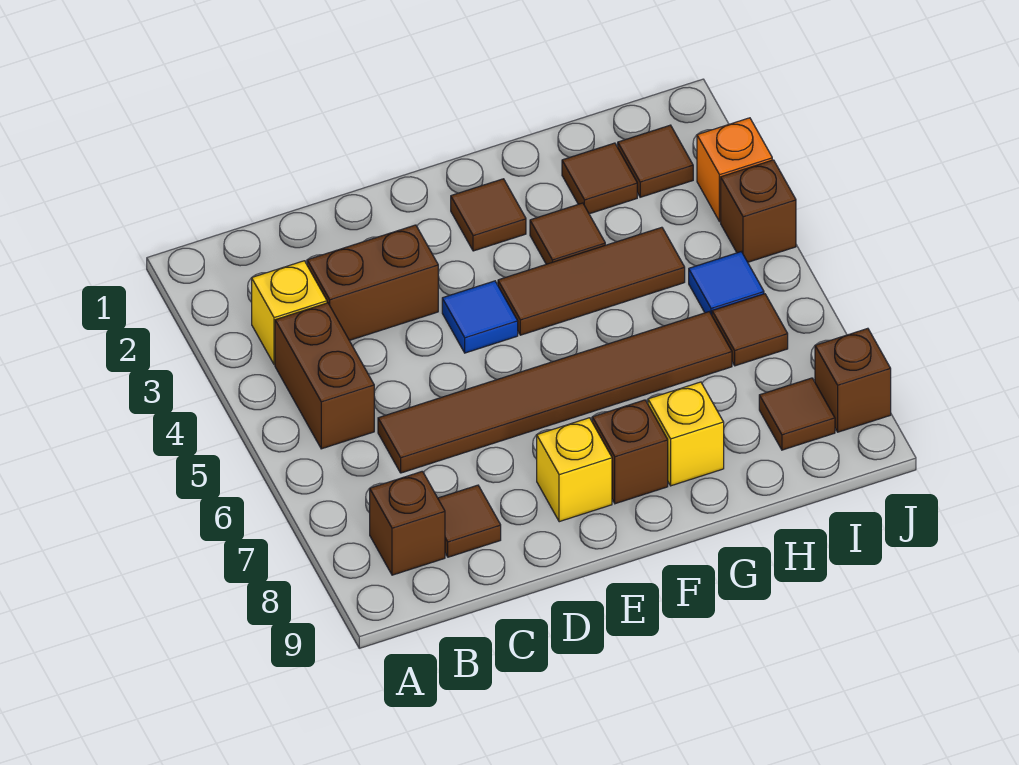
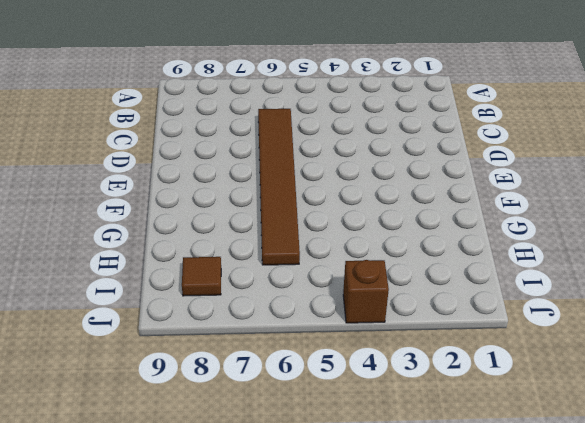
none -> yellow brick B3 level 1
none -> brown brick B4:B5 level 1
none -> brown brick B8 level 1

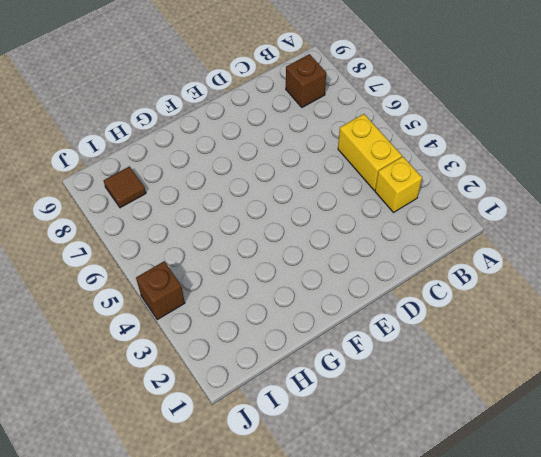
yellow brick B4:B5 level 1 -> brown brick B4:B5 level 1
none -> brown brick C3:D3 level 1
none -> brown tile C6:H6 level 1
none -> brown tile C8 level 1

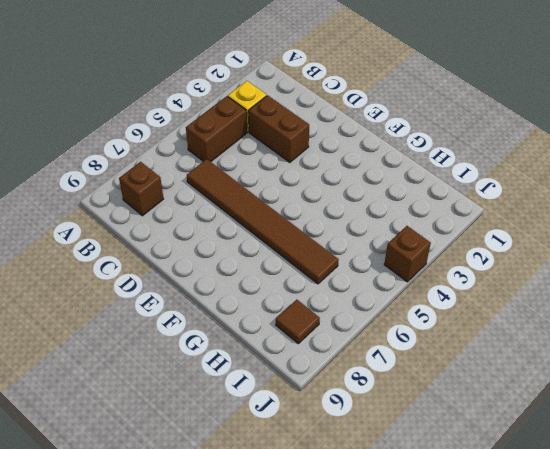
none -> brown tile C8 level 1
none -> blue tile E4 level 1
none -> yellow brick E8 level 1

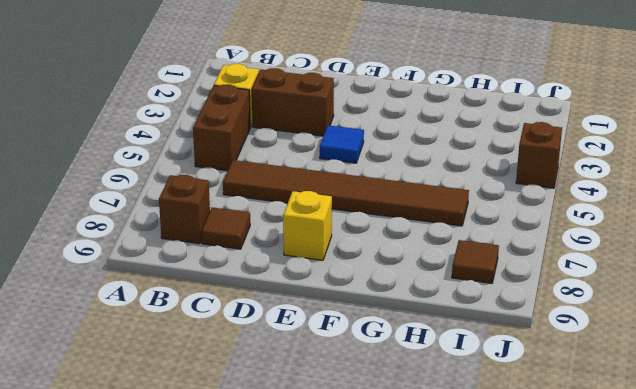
none -> brown tile F2 level 1
none -> brown tile F4:H4 level 1
none -> brown brick F8 level 1

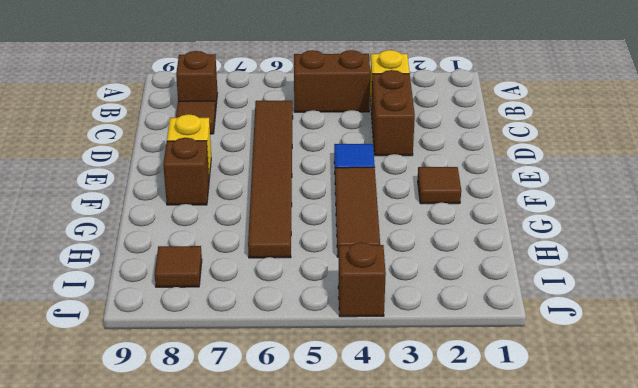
none -> brown tile G3 level 1
none -> yellow brick G8 level 1
none -> brown tile H2 level 1

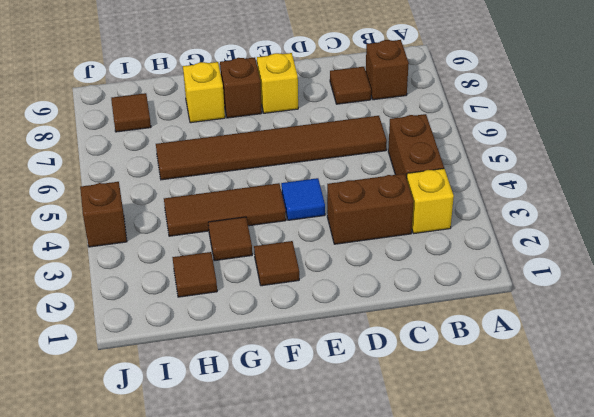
none -> brown tile I2 level 1
none -> blue tile I5 level 1
none -> brown tile I6 level 1

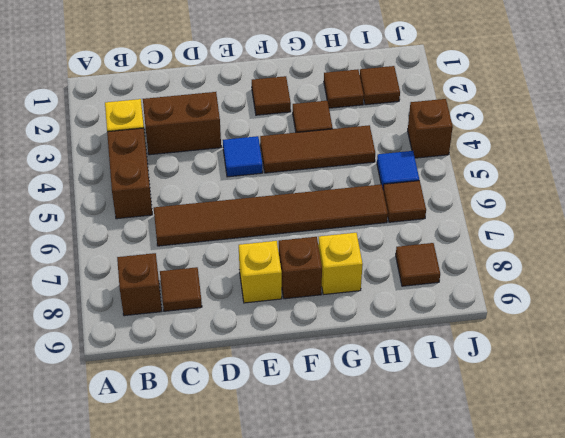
none -> orange brick J3 level 1
none -> brown brick J8 level 1

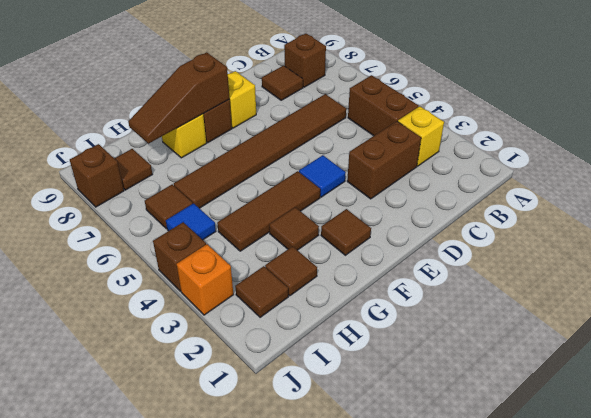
brown slope F8:H8 level 2 top F -> none

